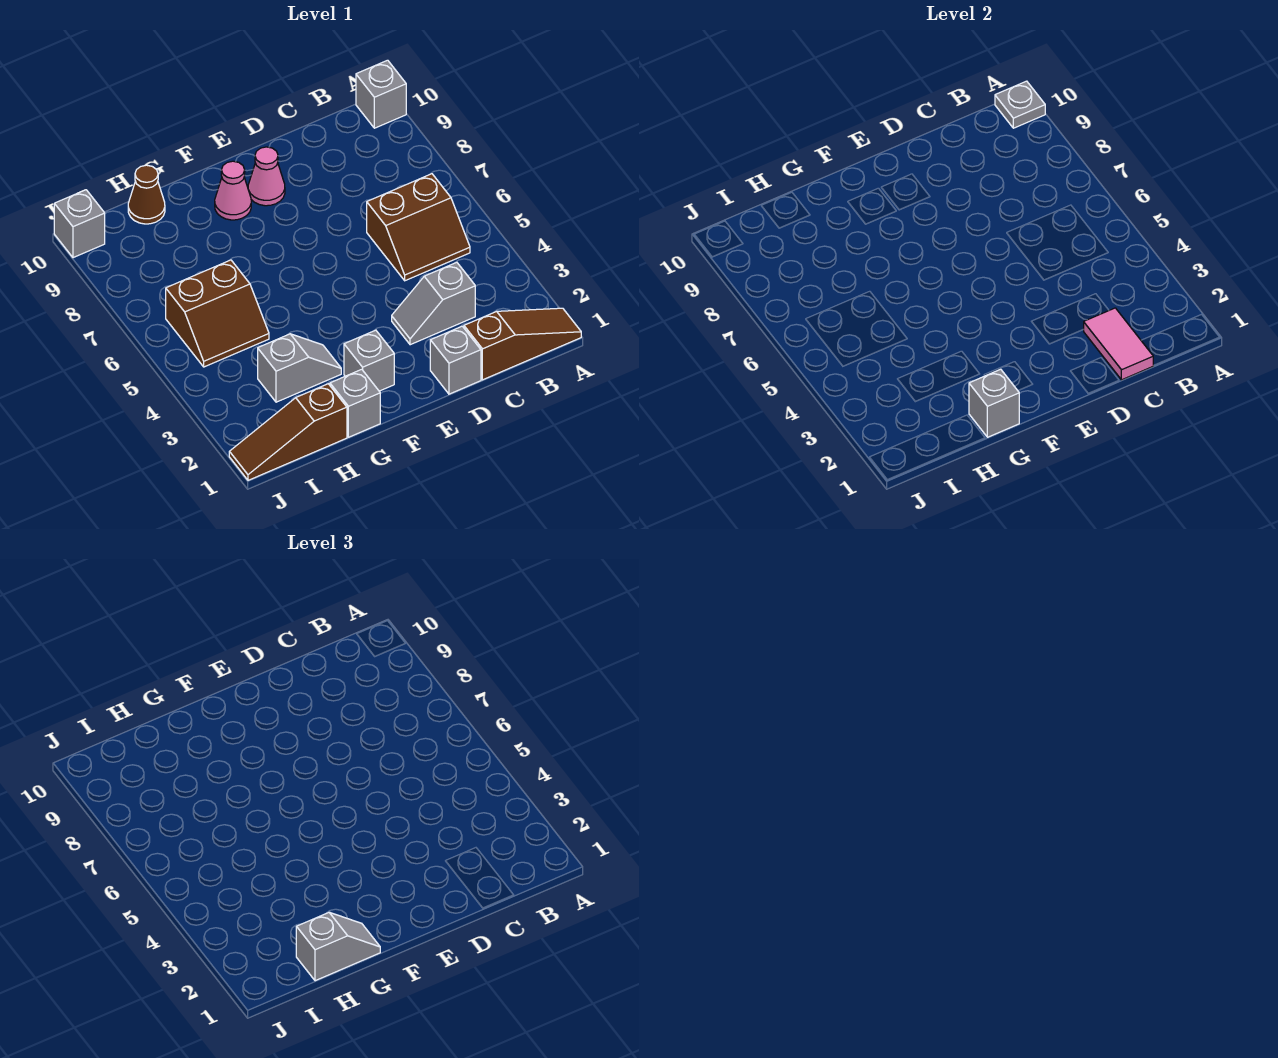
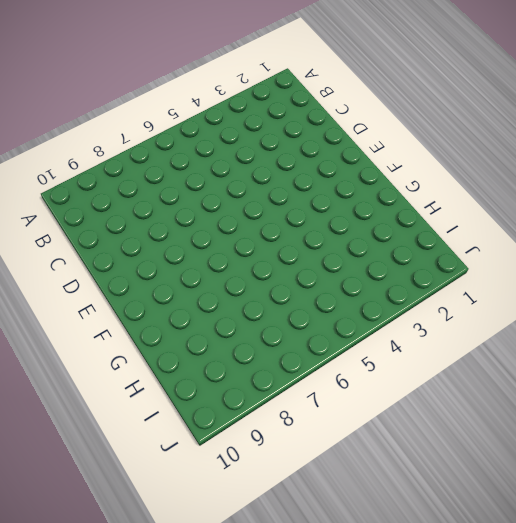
none -> brown slope A1:C1 level 1 top C
none -> grey brick A10 level 1
none -> brown slope B5:C6 level 1 top 6

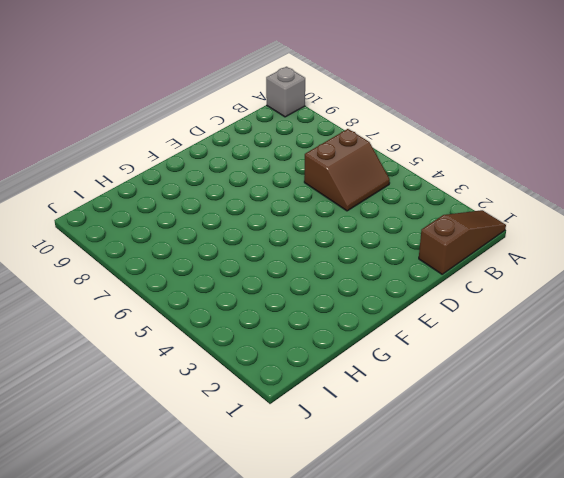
none -> grey slope C3:D3 level 1 top C
none -> grey brick D1 level 1
none -> pink cone E9 level 1

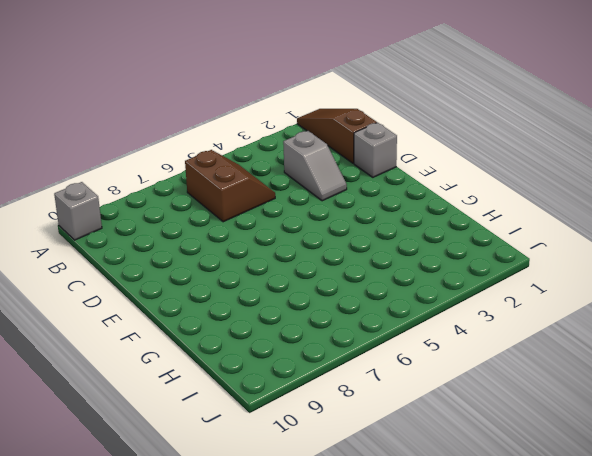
none -> pink cone E9 level 1
none -> grey brick F2 level 1
none -> pink cone F9 level 1

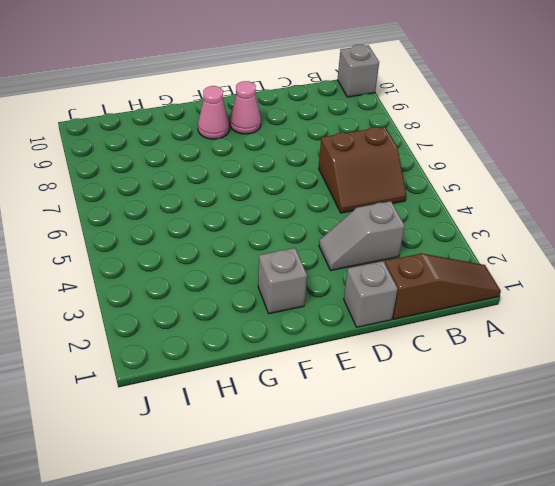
none -> grey brick G1 level 1
none -> grey slope G3:H3 level 1 top H
none -> brown slope H1:J1 level 1 top H

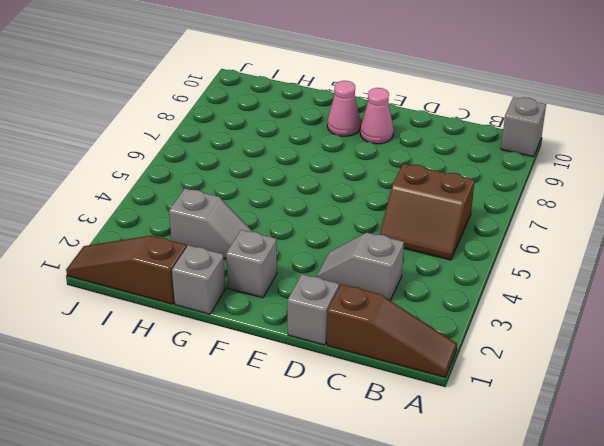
none -> brown slope H5:I6 level 1 top 6
none -> brown cone H10 level 1
none -> grey brick J10 level 1

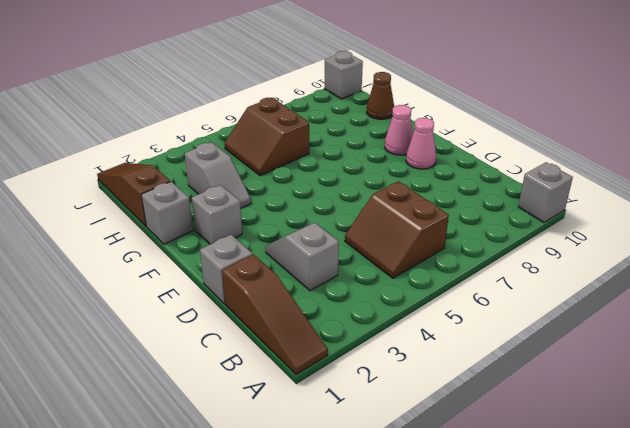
none -> grey plate A10 level 2
none -> pink tile C1:C2 level 2
none -> grey brick G1 level 2

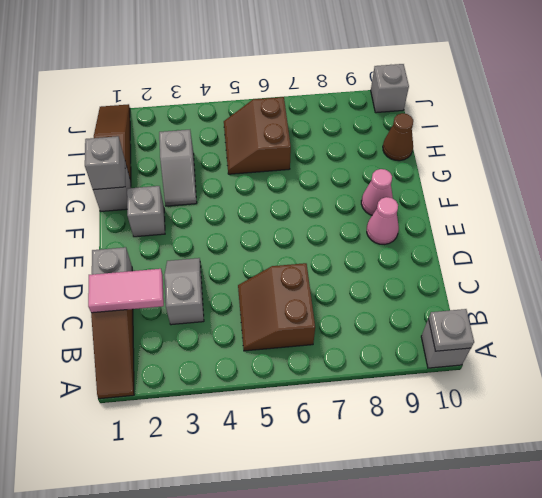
none -> grey slope G1:H1 level 3 top H

